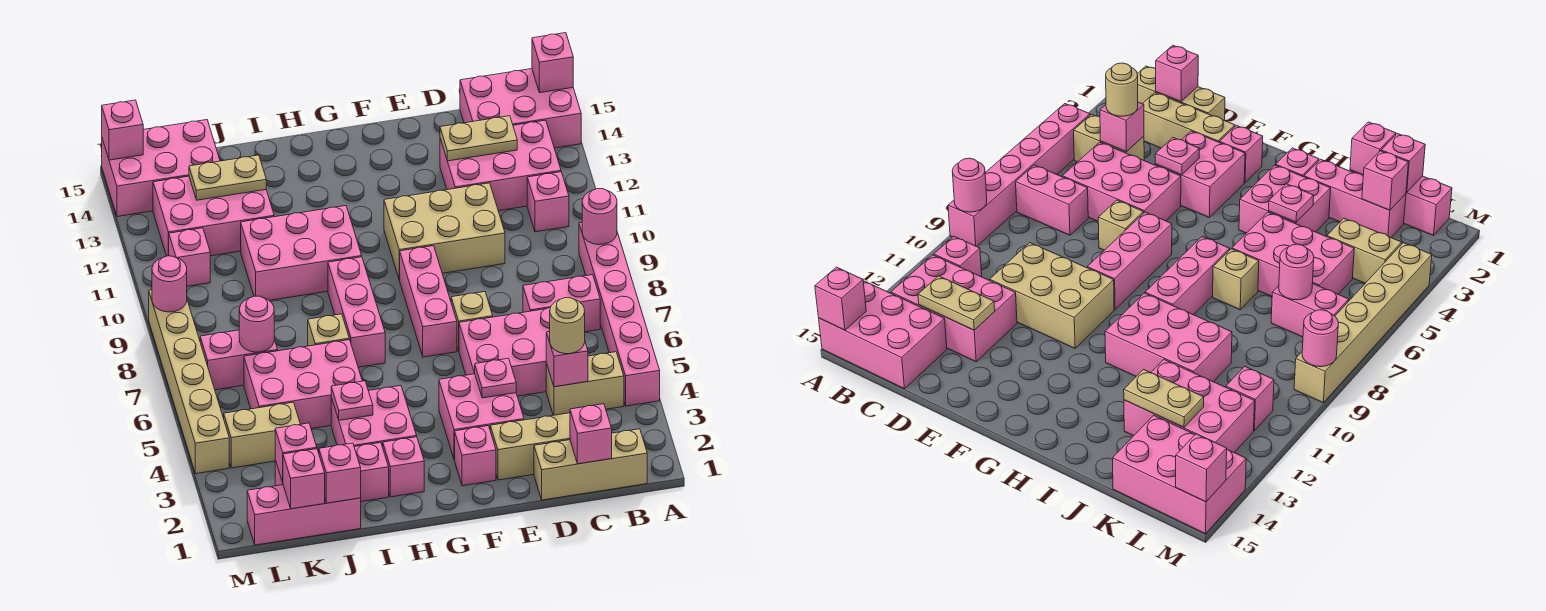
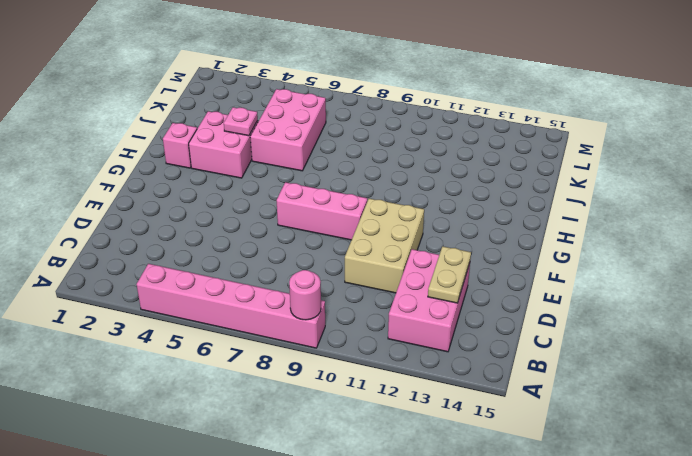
none -> pink brick A14:C15 level 1
none -> tan brick B1:D1 level 1
none -> tan brick B4:C4 level 1
none -> pink brick B7:C7 level 1

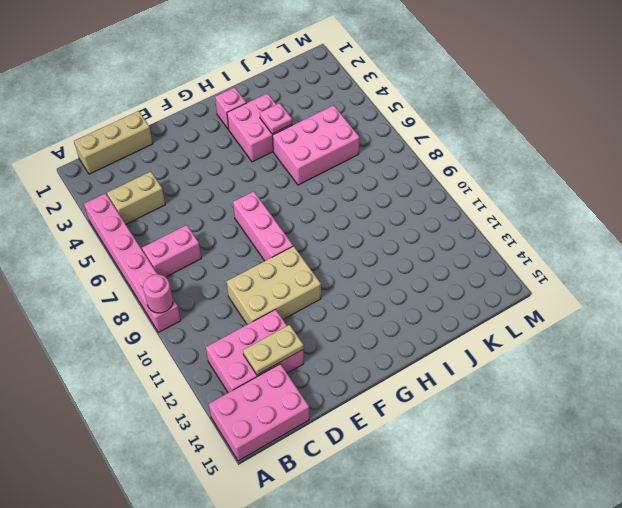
none -> pink brick B11 level 1
none -> tan brick C2:E2 level 1
none -> pink brick C5:E6 level 1
none -> pink brick E3:F4 level 1

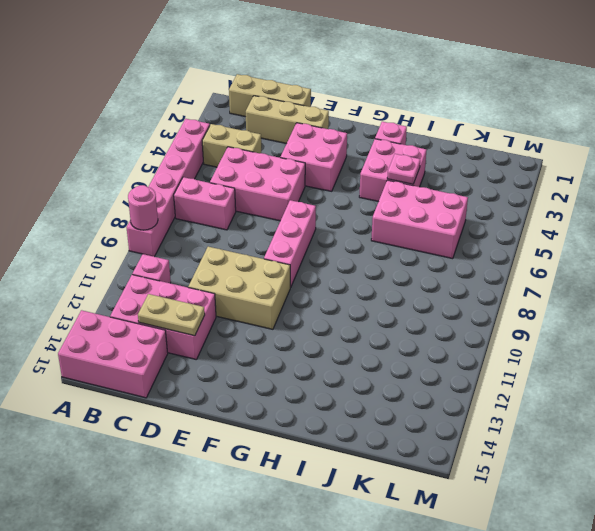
none -> tan brick E7 level 1
none -> pink brick F2 level 1
none -> pink brick H7:H9 level 1
none -> pink brick H10:J11 level 1

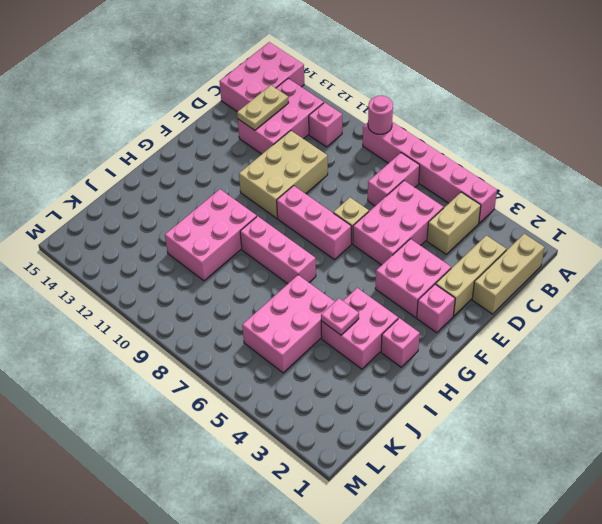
none -> pink brick I2:K2 level 1
none -> tan brick I7 level 1
none -> pink brick J1:L1 level 1
none -> pink brick J12:L13 level 1

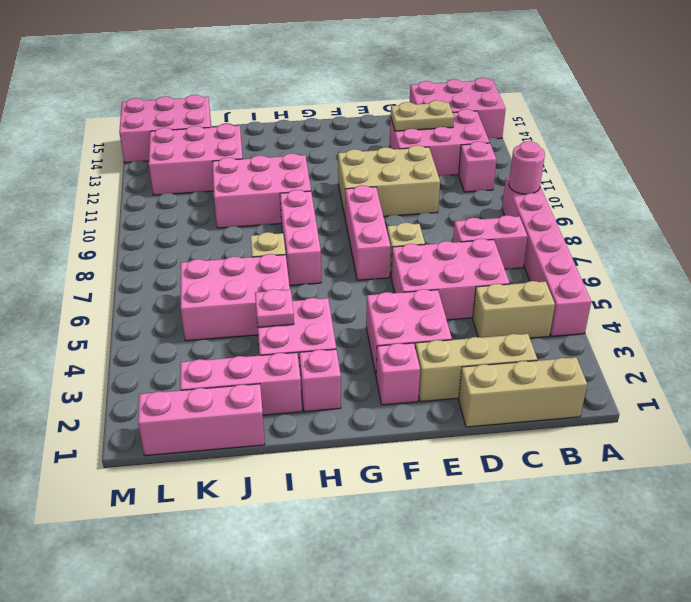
none -> tan brick K4:L4 level 1
none -> pink brick K7:L7 level 1
none -> pink brick L11 level 1
none -> tan brick M4:M9 level 1

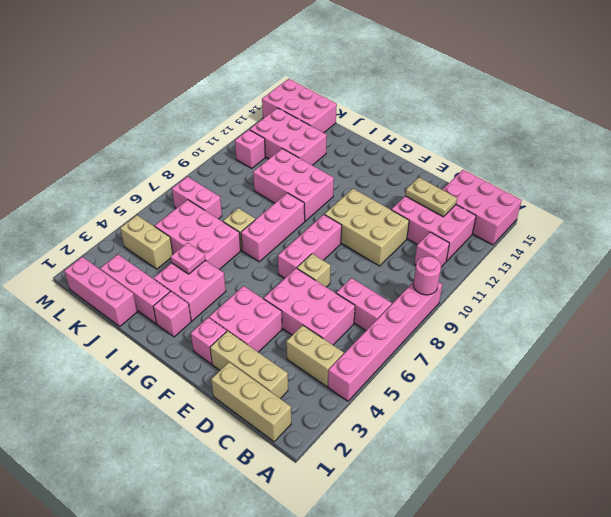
none -> tan brick M4:M9 level 1
none -> pink brick A15 level 2
none -> pink brick C1 level 2
none -> pink brick C4 level 2

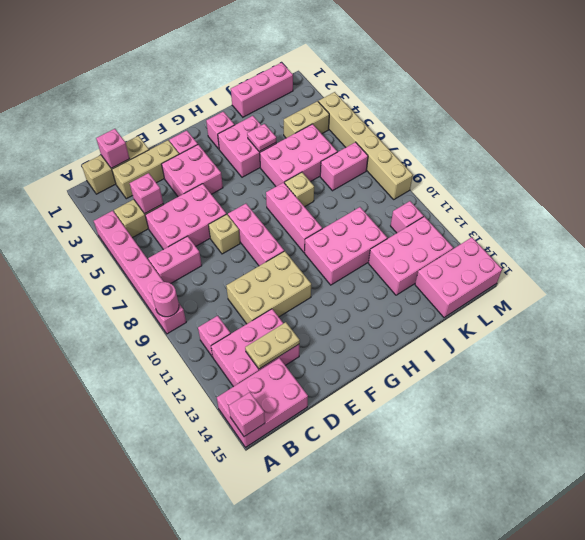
none -> pink brick I2:K2 level 1
none -> pink plate E4 level 2
none -> pink brick J1 level 2
none -> tan plate J13:K13 level 2

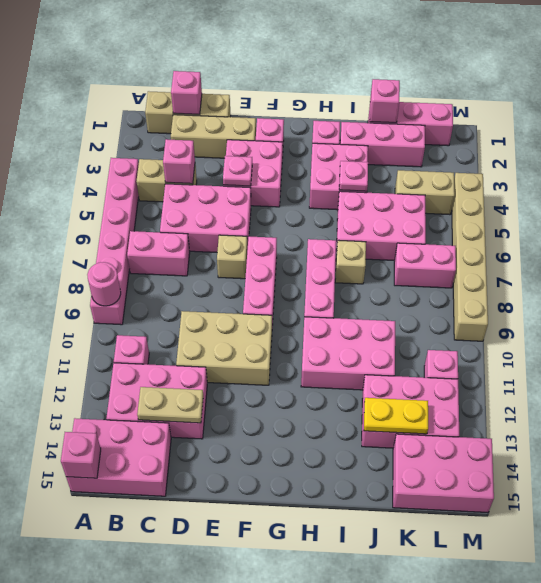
yellow plate J13:K13 level 2 -> tan plate J13:K13 level 2
none -> pink brick K1 level 2
none -> pink brick K2 level 2
none -> pink round brick K7 level 2
none -> pink round brick M9 level 2

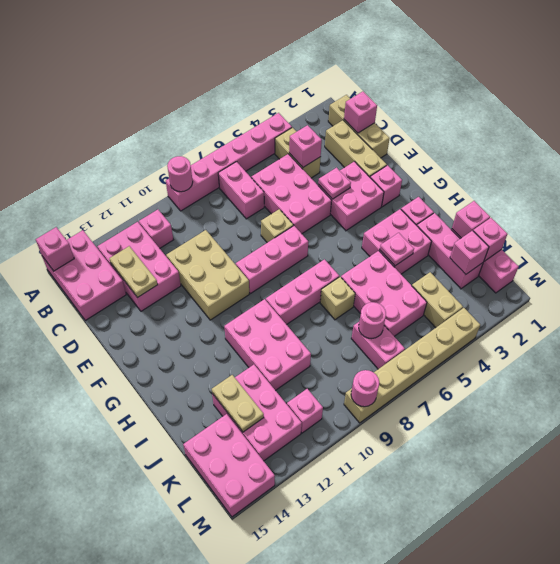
none -> pink brick M15 level 2
none -> tan round brick C4 level 3

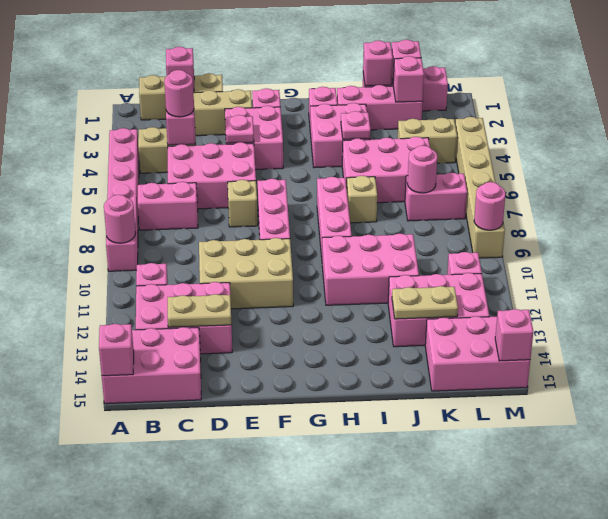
pink round brick C4 level 3 -> tan round brick C4 level 3

